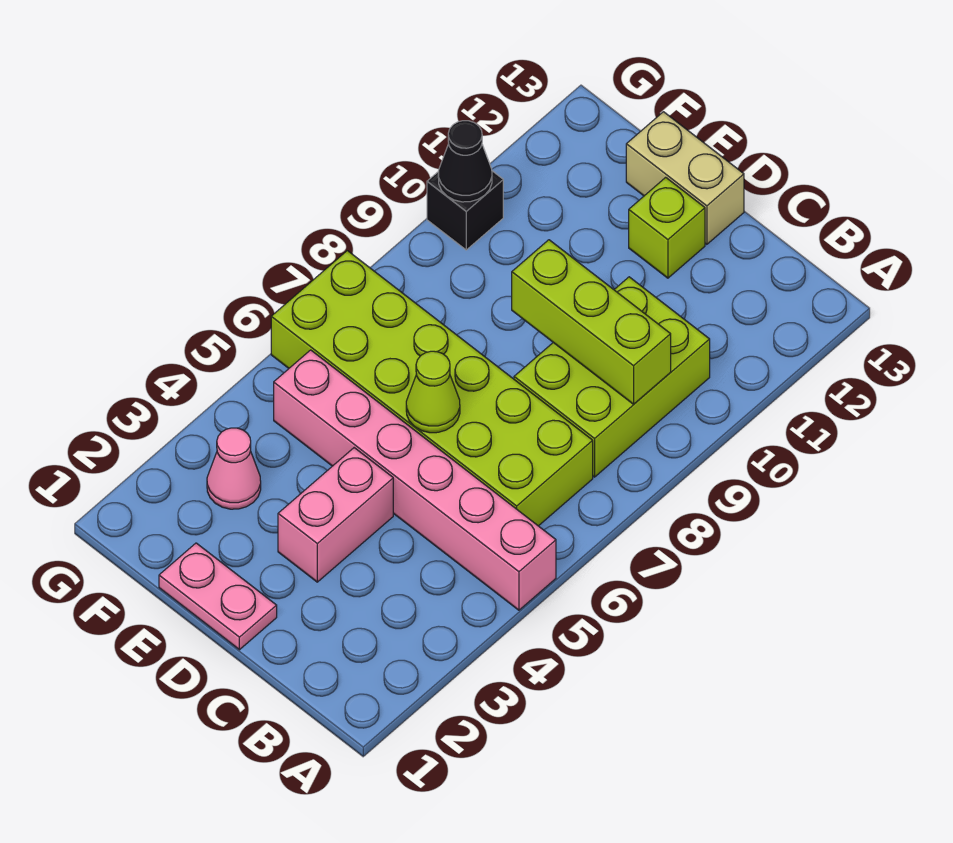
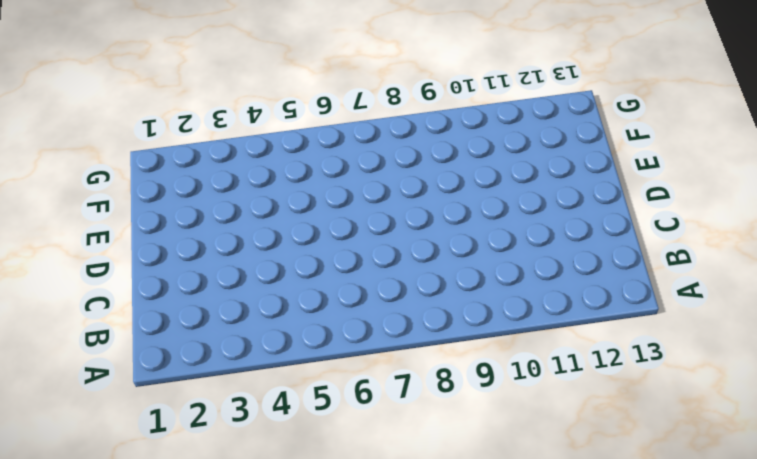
none -> pink brick A5:F5 level 1
none -> lime brick B6:G7 level 1
none -> lime brick B8:C10 level 1

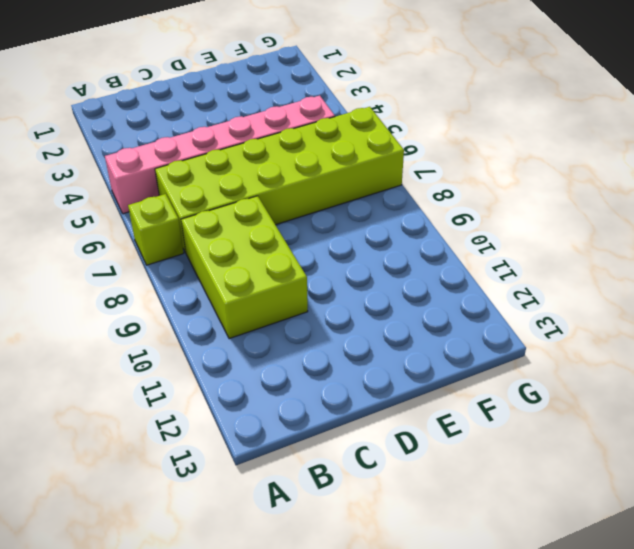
lime brick A7 level 1 -> lime brick D12 level 1
none -> pink plate D1:E1 level 1
none -> pink brick D3:D4 level 1
none -> tan brick D13:E13 level 1

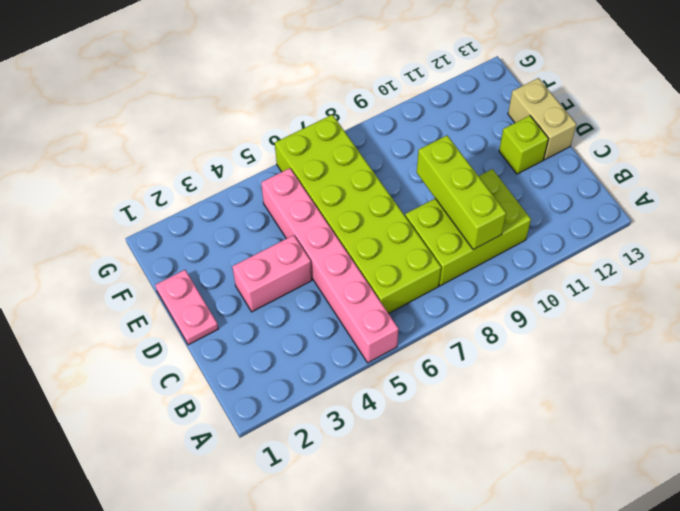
none -> pink cone F3 level 1
none -> black brick G10 level 1
none -> lime cone D6 level 2

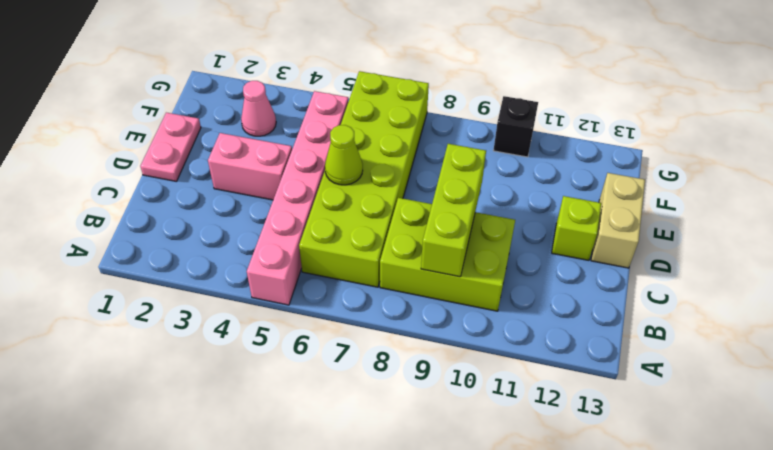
none -> black cone G10 level 2

